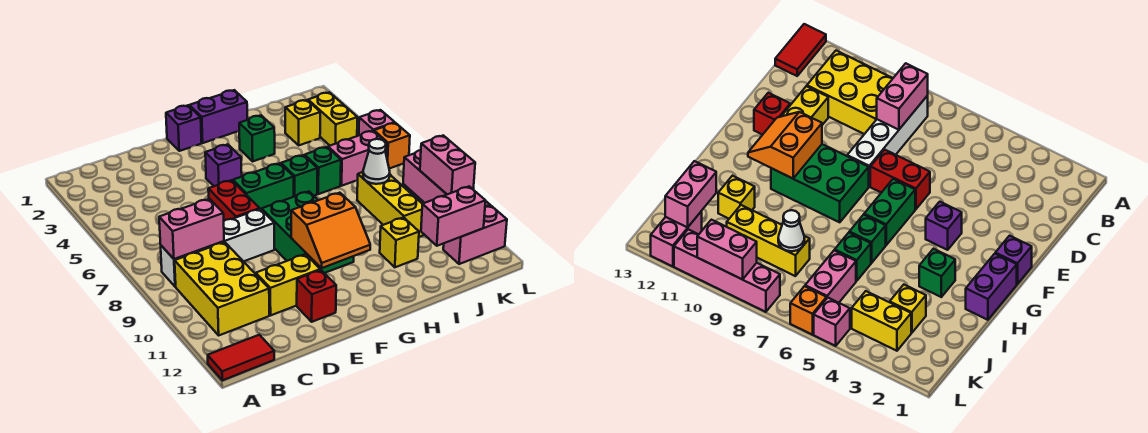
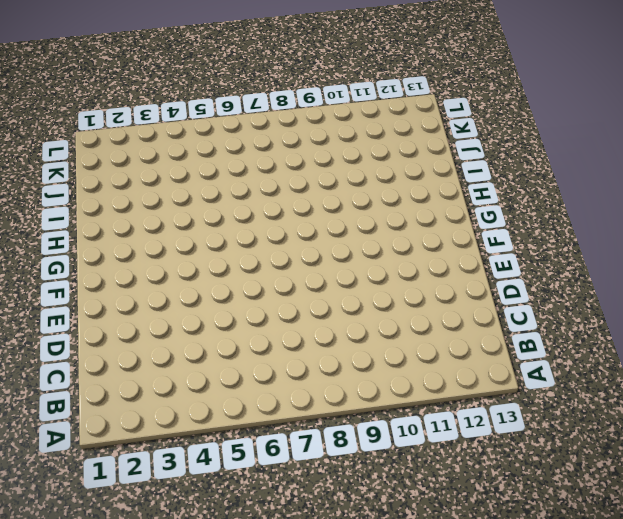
none -> red tile A13:B13 level 1
none -> white brick B8:E8 level 1
none -> yellow brick B9:C11 level 1

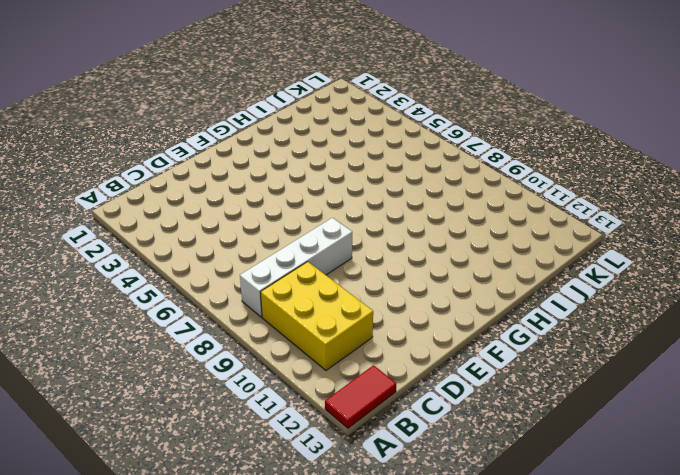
none -> yellow brick D11:E11 level 1
none -> red brick E6:E7 level 1
none -> red brick E12 level 1

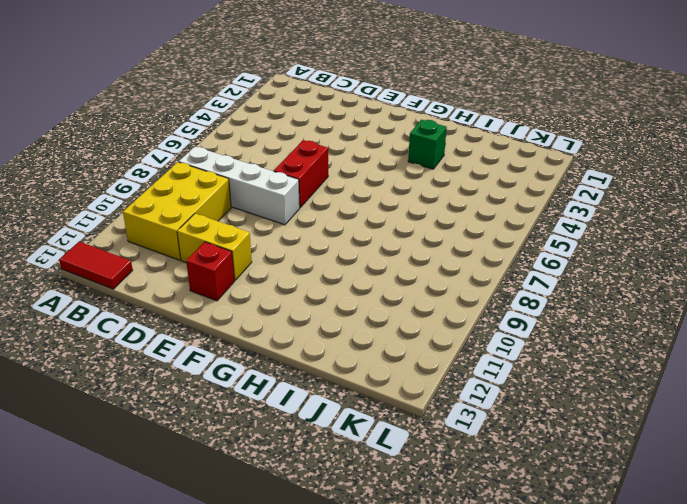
none -> purple brick F1 level 1
none -> purple brick F4 level 1
none -> green brick F6:G6 level 1

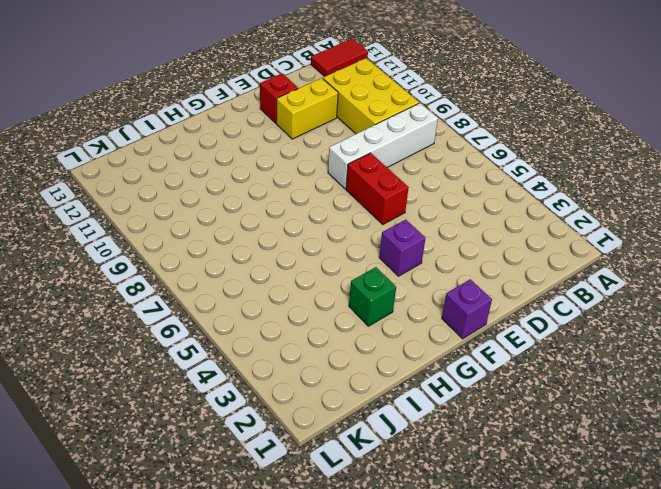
none -> green brick F6:G6 level 1
none -> green brick F8:G10 level 1
none -> purple brick G1:H1 level 1

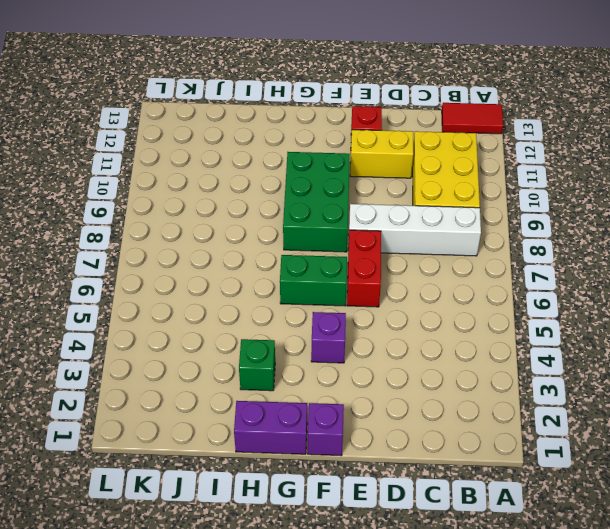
none -> green brick H6 level 1
none -> green brick I6 level 1
none -> yellow brick I11 level 1

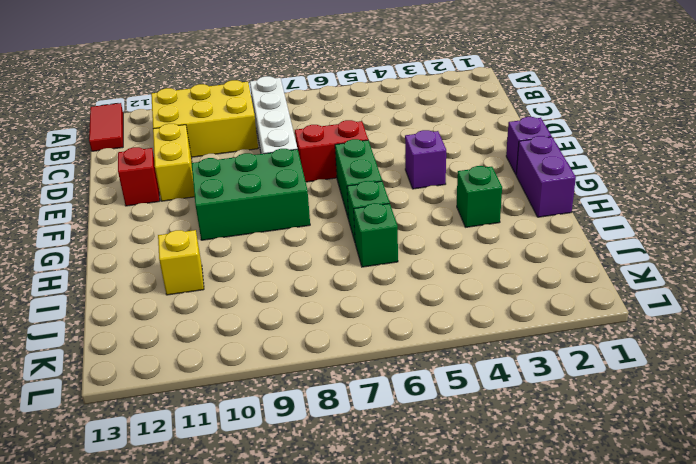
none -> yellow brick J3 level 1
none -> pink brick J6:K6 level 1
none -> yellow brick J8:J10 level 1

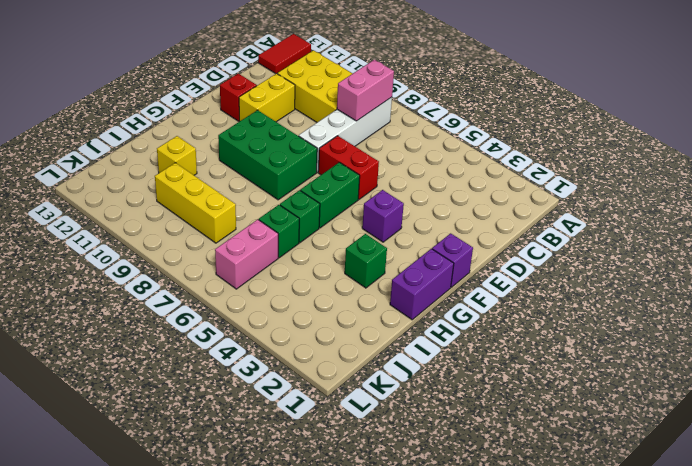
none -> yellow brick J3 level 1
none -> yellow brick K3:K4 level 1
none -> pink brick K12:L12 level 1

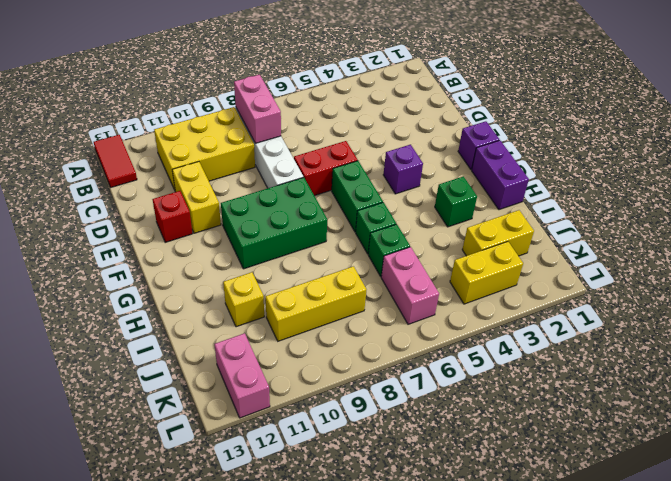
yellow brick J2:J3 level 1 -> yellow brick J3 level 1
none -> pink brick L5 level 1
none -> orange brick L6 level 1
none -> pink brick L8:L11 level 1

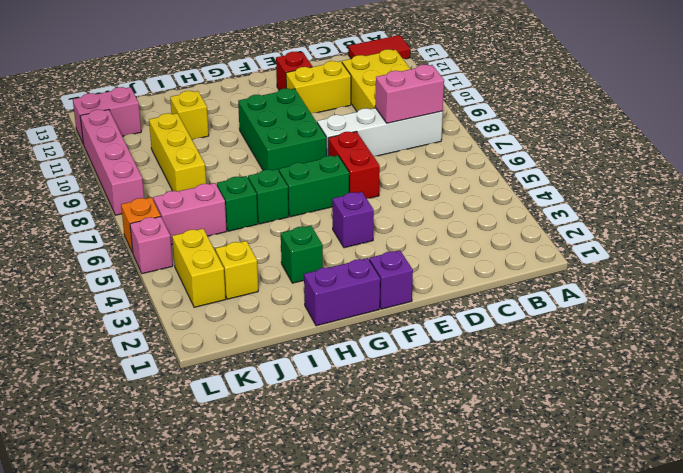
none -> orange slope F10:G11 level 2 top 10
none -> white cone J8 level 2
none -> pink brick J12:K12 level 2

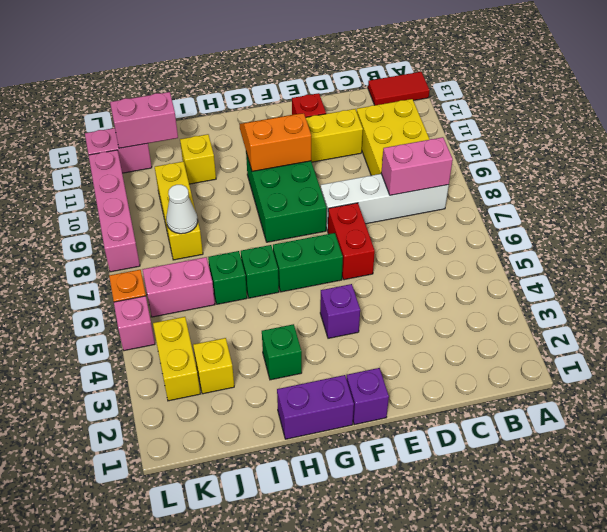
none -> pink brick L9:L10 level 2

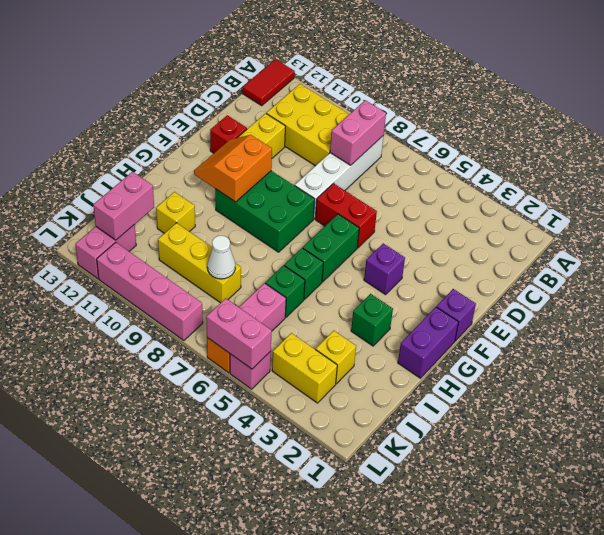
pink brick L5:L6 level 2 -> pink brick L9:L10 level 2

